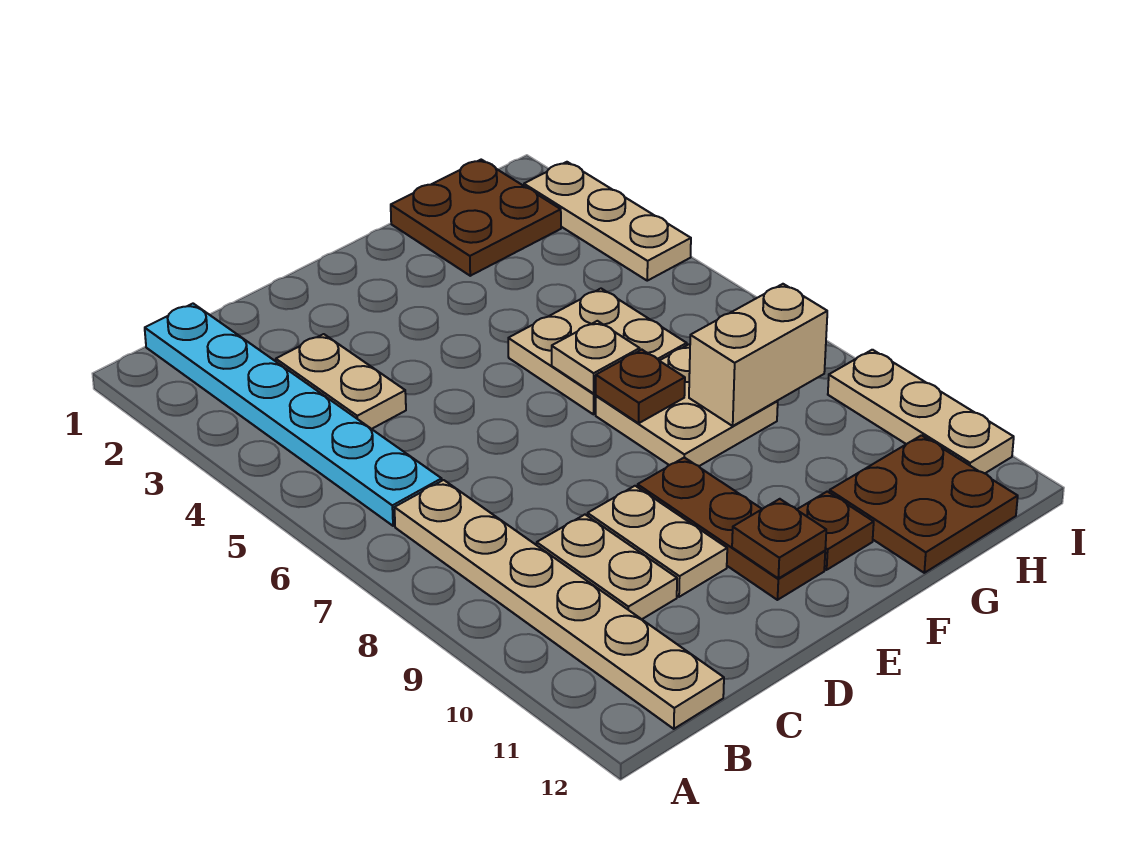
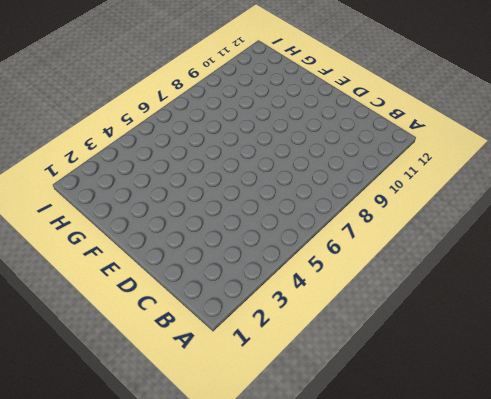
none -> cyan plate B1:B6 level 1
none -> tan plate B7:B12 level 1
none -> tan plate C3:C4 level 1

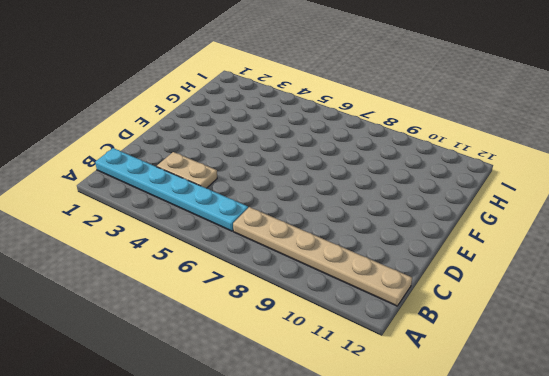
none -> tan plate C9:C10 level 1
none -> tan plate D9:D10 level 1
none -> brown plate E9:E11 level 1

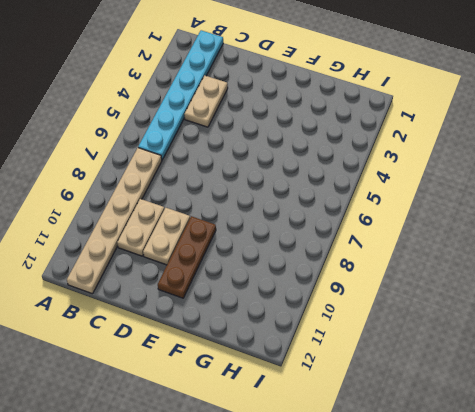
none -> tan plate F5:G6 level 1
none -> tan plate F7:G8 level 1
none -> brown plate F11 level 1

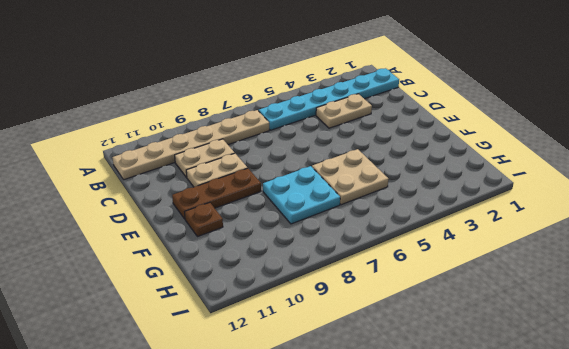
cyan plate F7:G8 level 1 -> tan plate F7:G8 level 1
none -> brown plate G1:H2 level 1
none -> brown plate G11:H12 level 1
none -> tan plate I2:I4 level 1

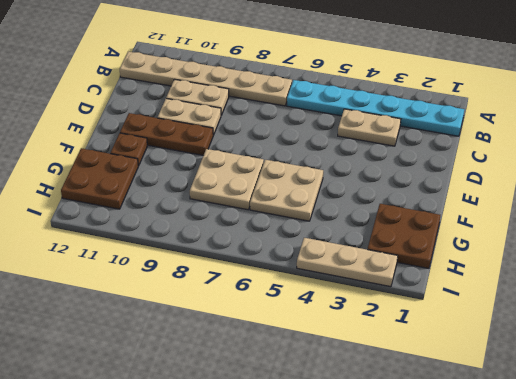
none -> tan plate I9:I11 level 1
none -> brown plate E11 level 2
none -> tan plate F6 level 2

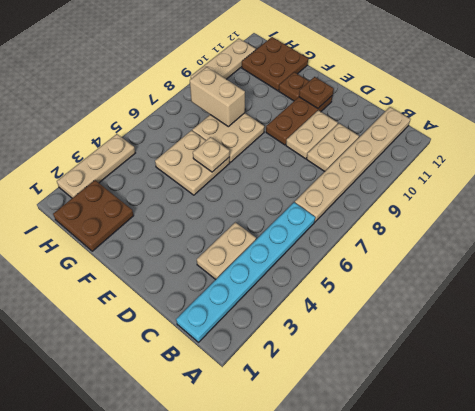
none -> brown plate F7 level 2

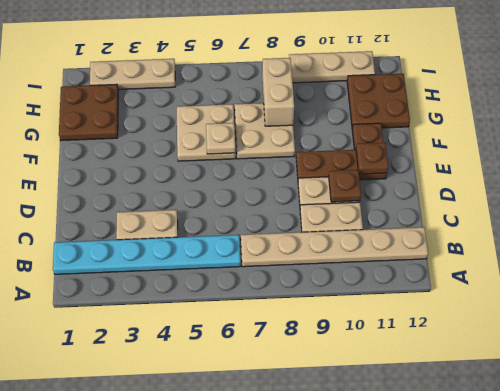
brown plate D10 level 2 -> brown plate F7 level 2

